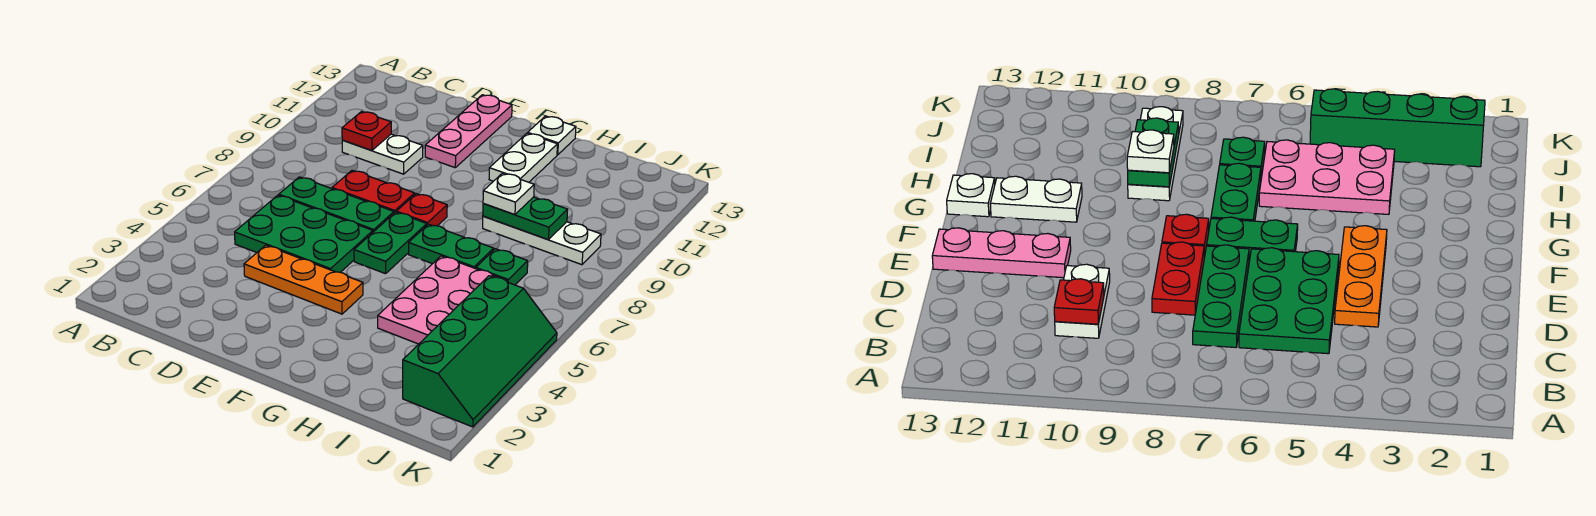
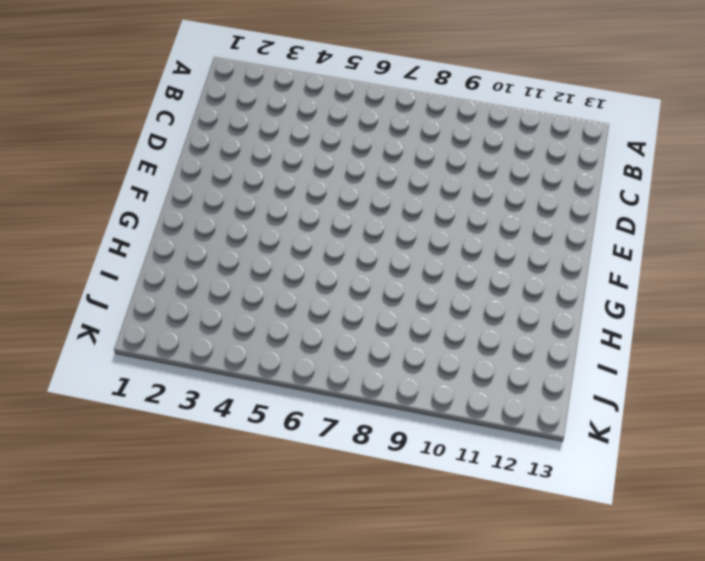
none -> green plate C5:E6 level 1
none -> green plate C7:E7 level 1
none -> white plate C10:D10 level 1

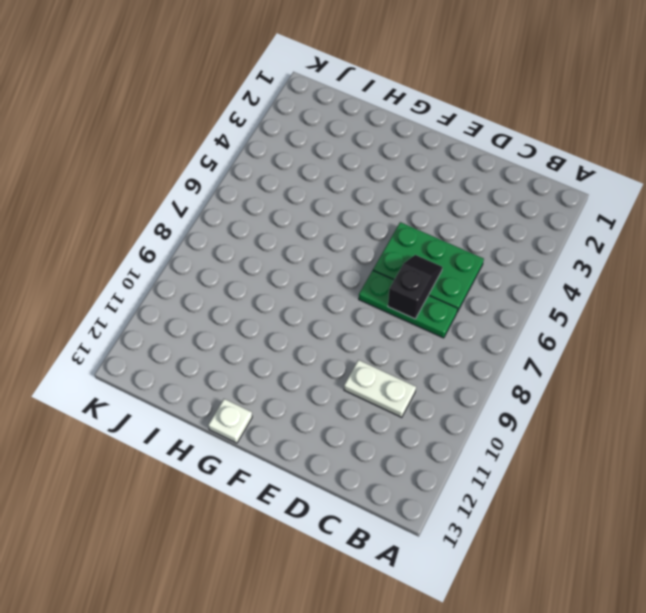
black slope D6:D7 level 2 top 7 -> none
none -> orange plate D4:F4 level 1
none -> red plate D8:E8 level 1
none -> pink plate E11:E13 level 1

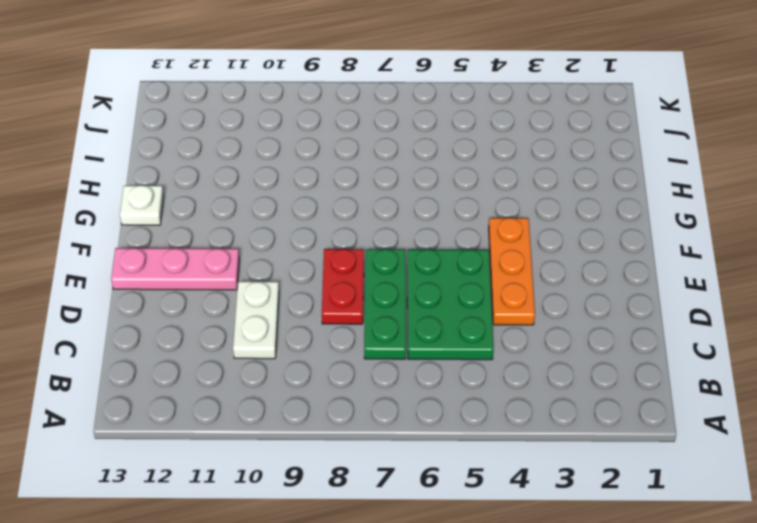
none -> green plate F6:F7 level 1
none -> red plate F8 level 1
none -> green plate G7:H7 level 1

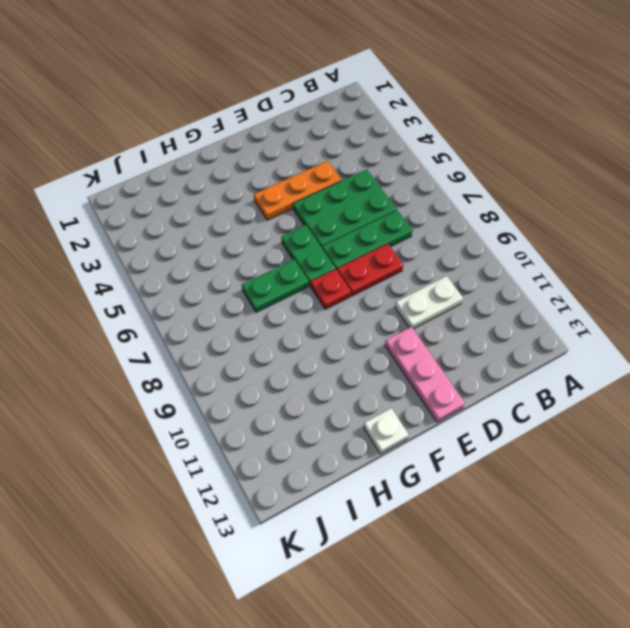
none -> white plate G11:G12 level 1
none -> pink plate H4:I6 level 1
none -> white plate H9:J9 level 1

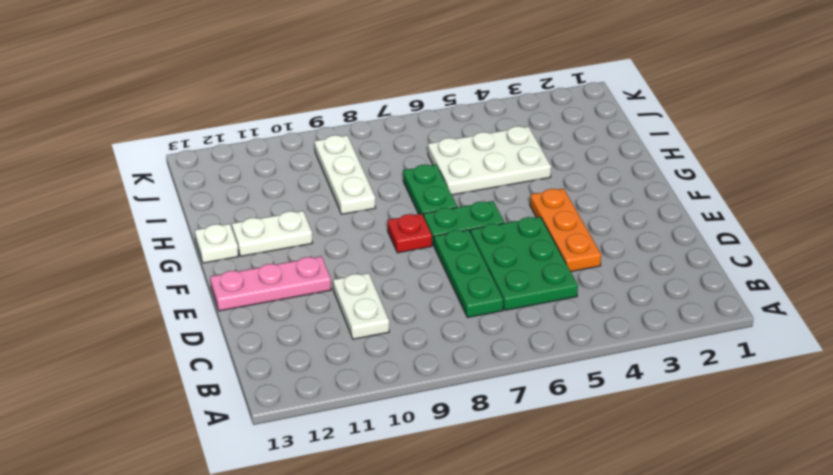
white plate H4:I6 level 1 -> pink plate H4:I6 level 1
none -> red plate D8:E8 level 1
none -> green plate I7 level 1
none -> green slope J2:K5 level 1 top J

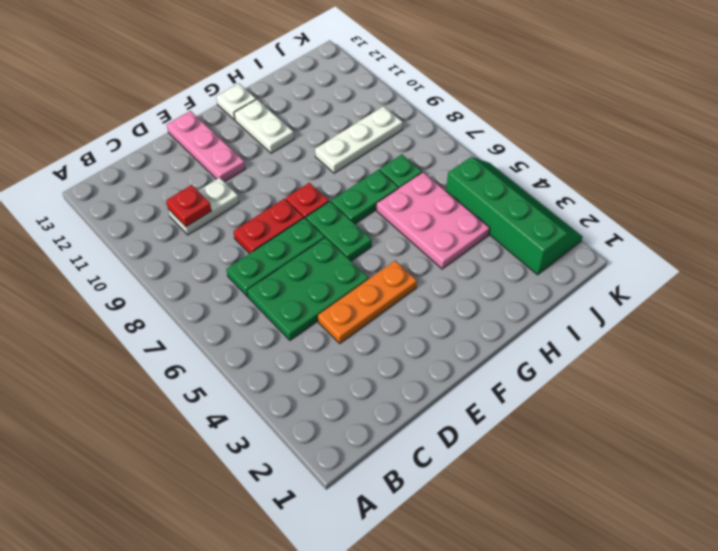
none -> green plate H9:I9 level 2
none -> white plate H9 level 3

